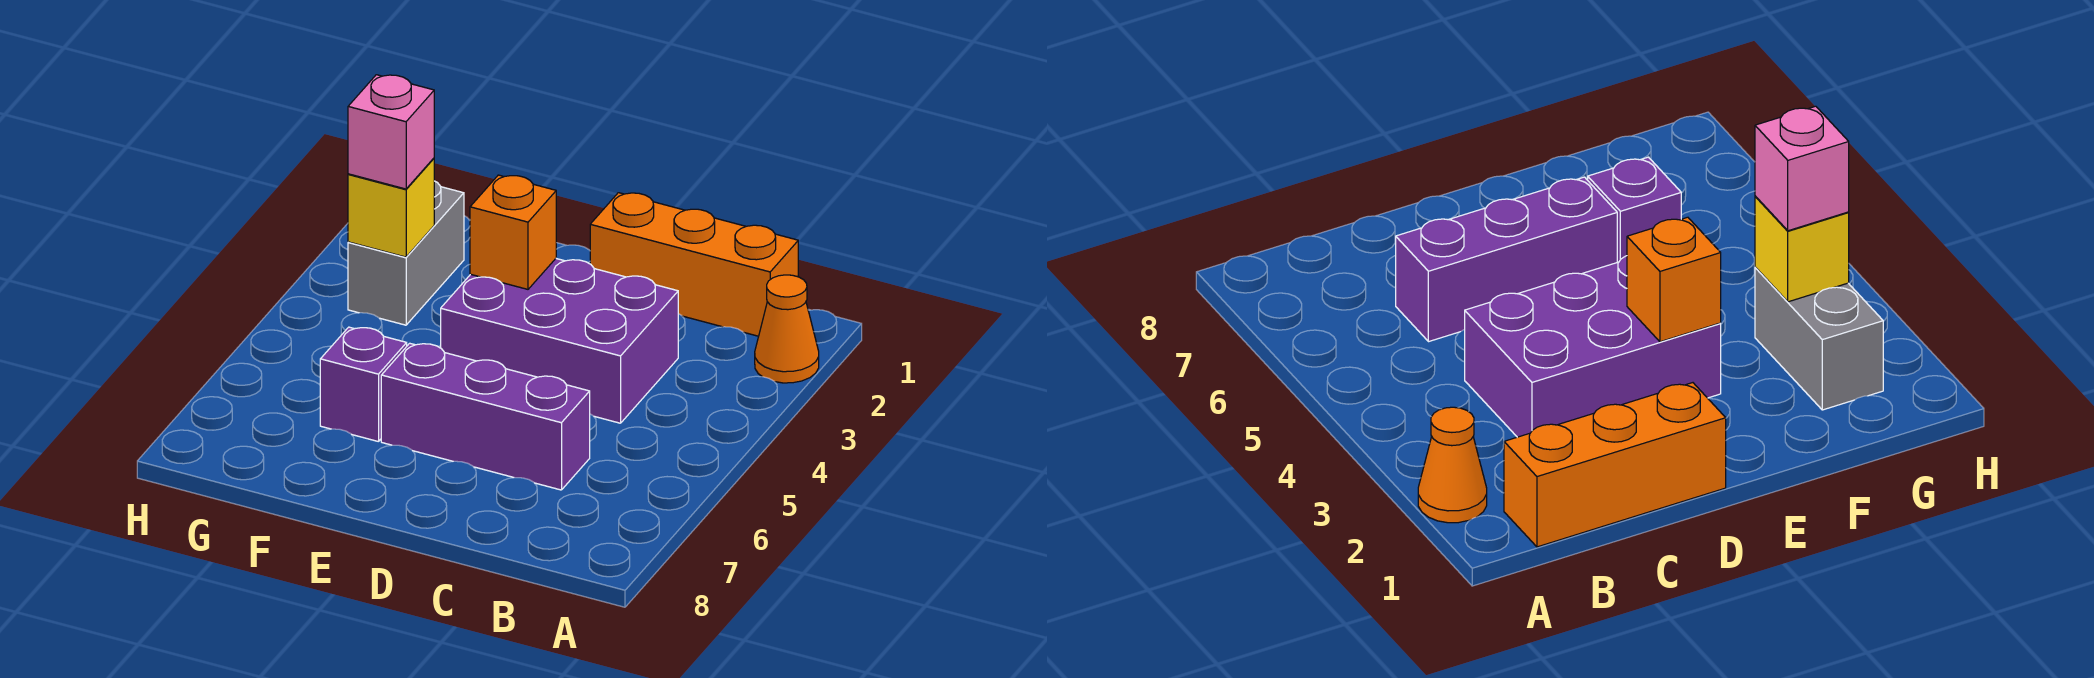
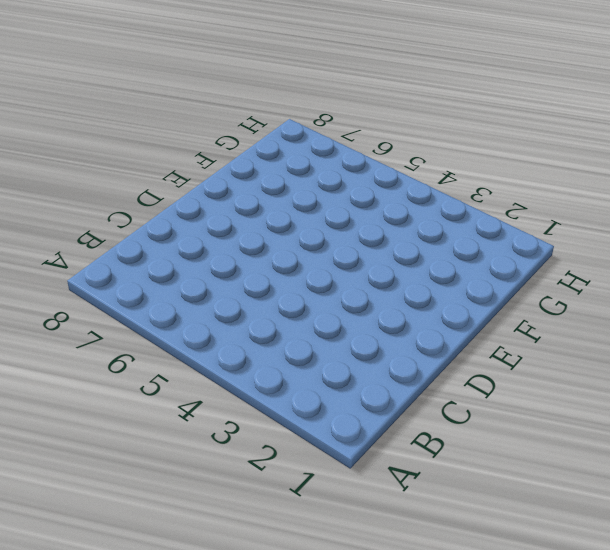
none -> orange cone A2 level 1
none -> orange brick B1:D1 level 1

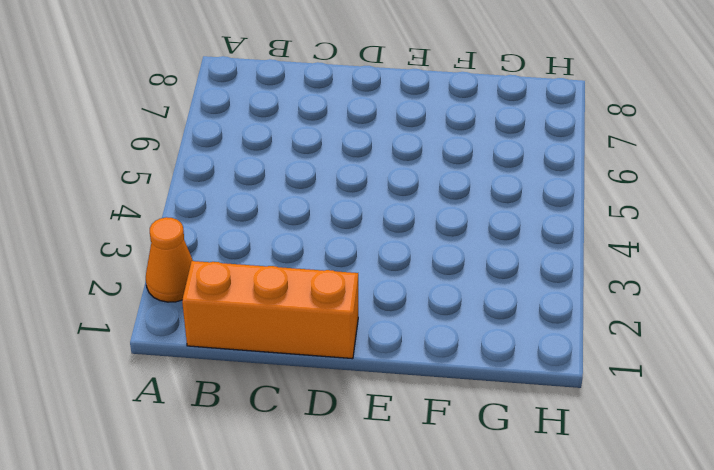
none -> purple brick C3:E4 level 1
none -> purple brick C6:E6 level 1

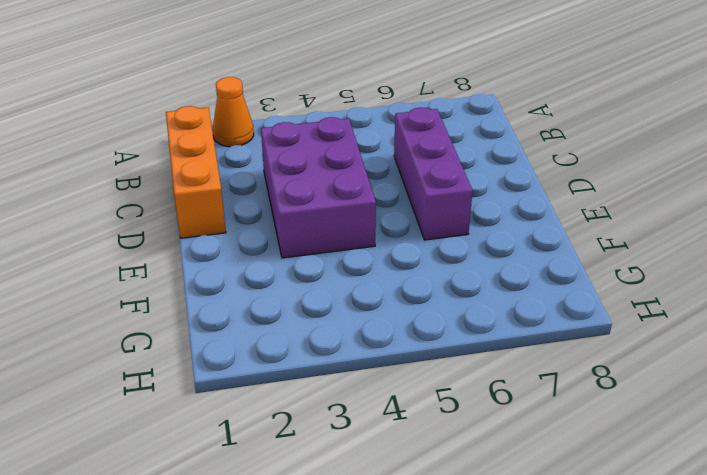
none -> purple brick F6 level 1
none -> grey brick G2:G3 level 1

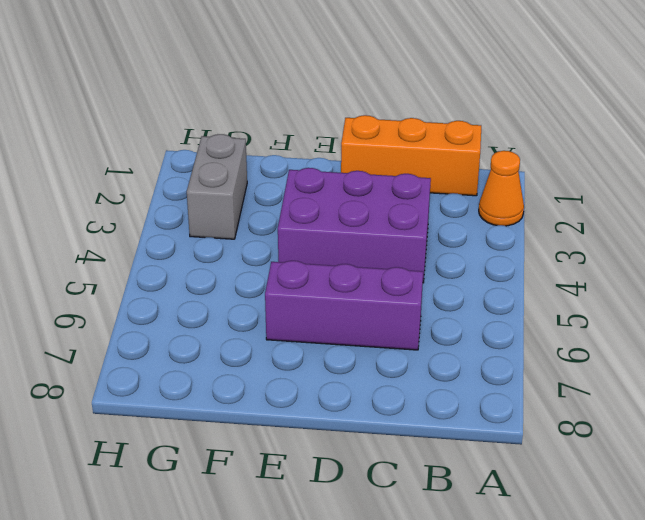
none -> purple brick F6 level 1
none -> orange brick E3 level 2

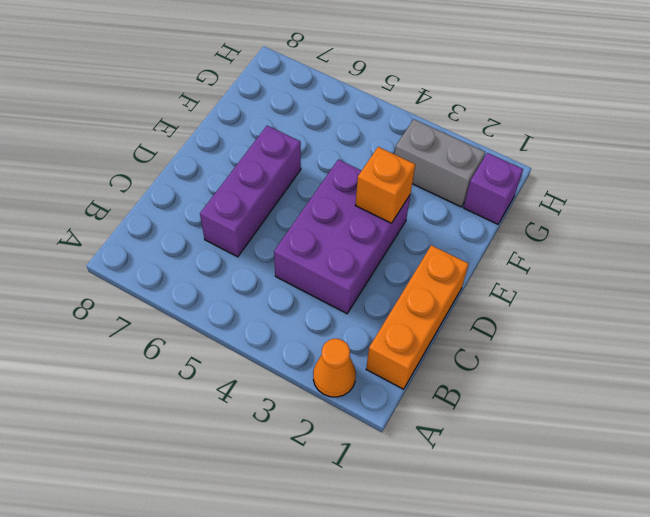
purple brick G1 level 1 -> purple brick F6 level 1
none -> yellow brick G3 level 2
none -> pink brick G3 level 3

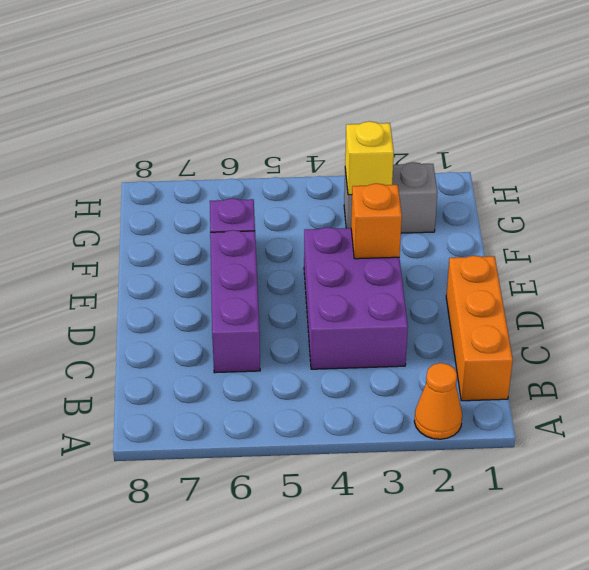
none -> pink brick G3 level 3

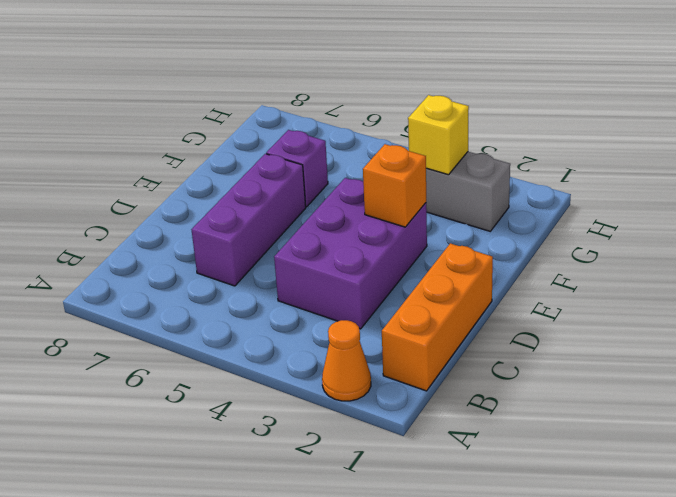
none -> pink brick G3 level 3

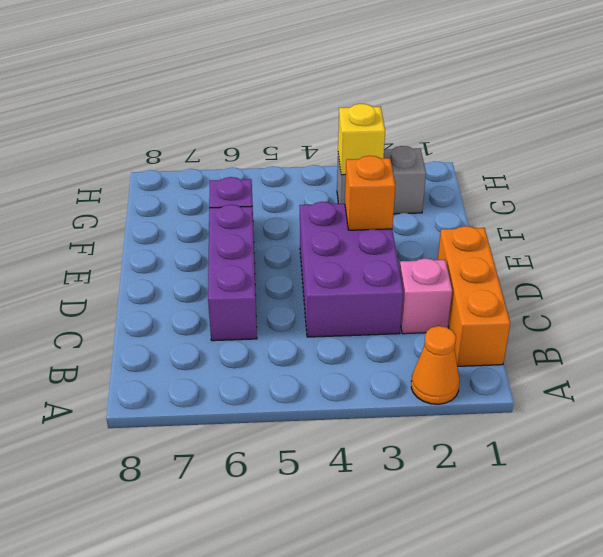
pink brick C2 level 1 -> pink brick G3 level 3

